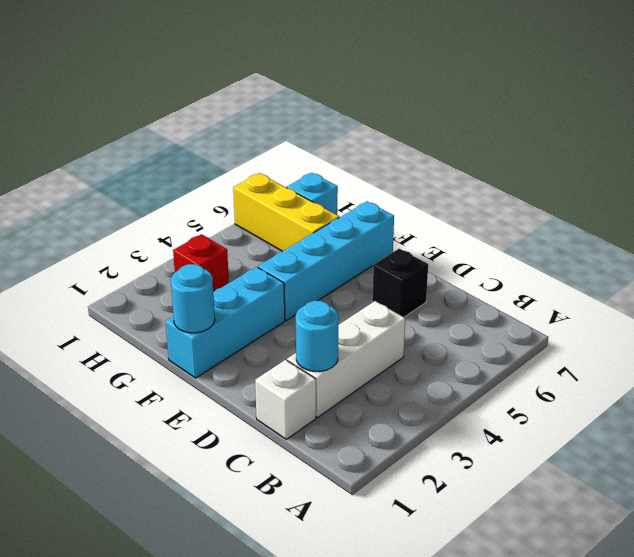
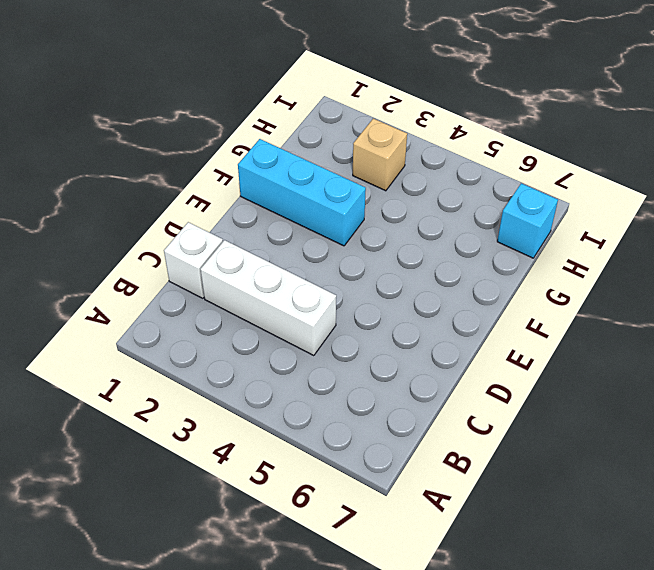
tan brick H3 level 1 -> red brick H3 level 1
none -> black brick D6 level 1
none -> cyan brick F4:F7 level 1

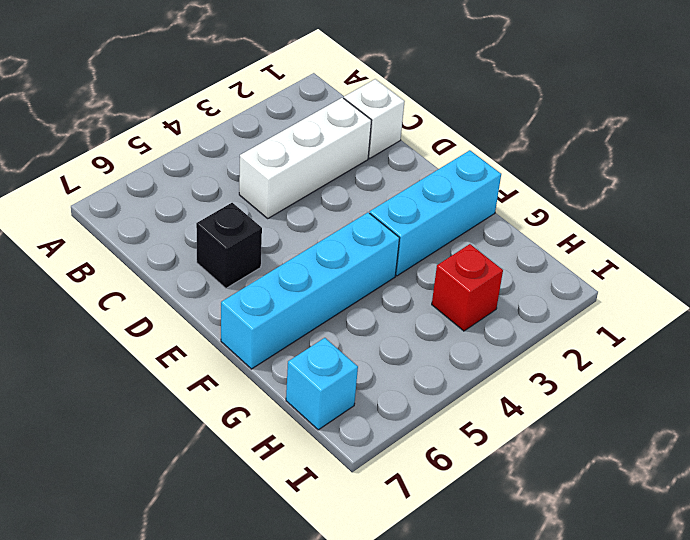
none -> yellow brick G6:I6 level 1
none -> cyan round brick C2 level 2

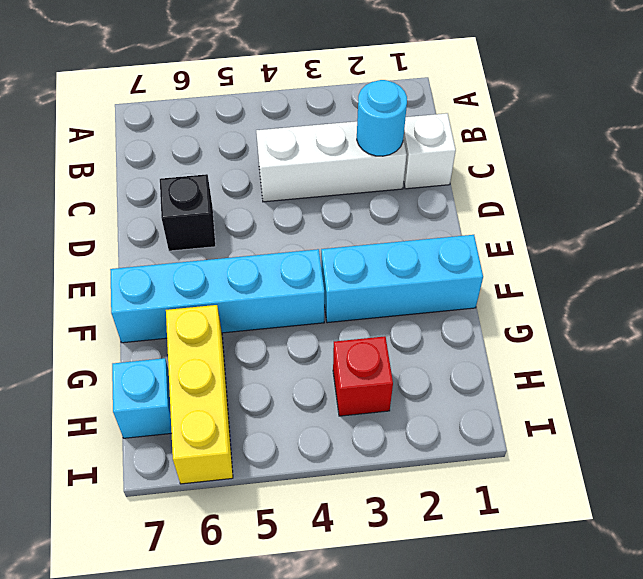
none -> cyan round brick F1 level 2

